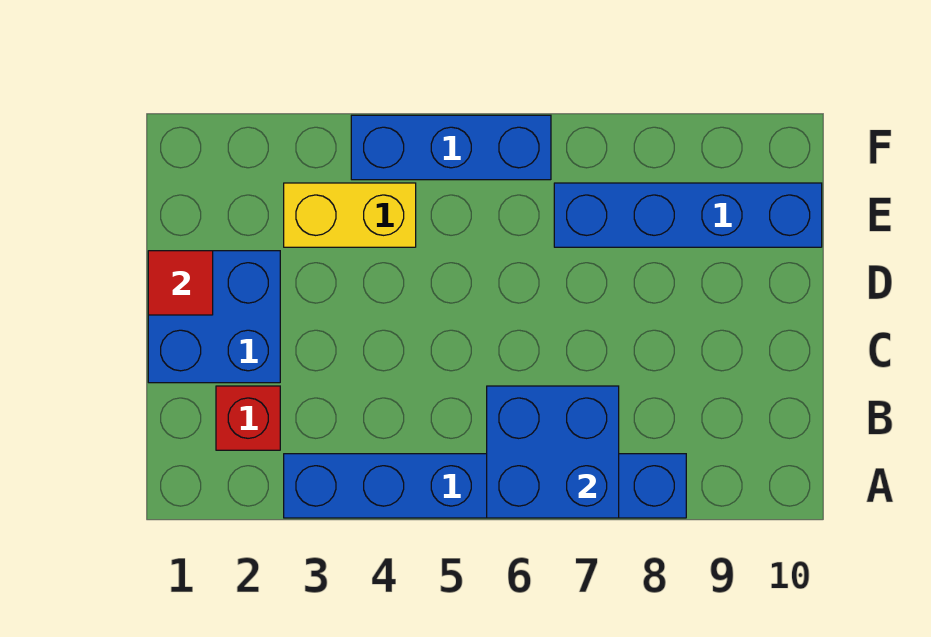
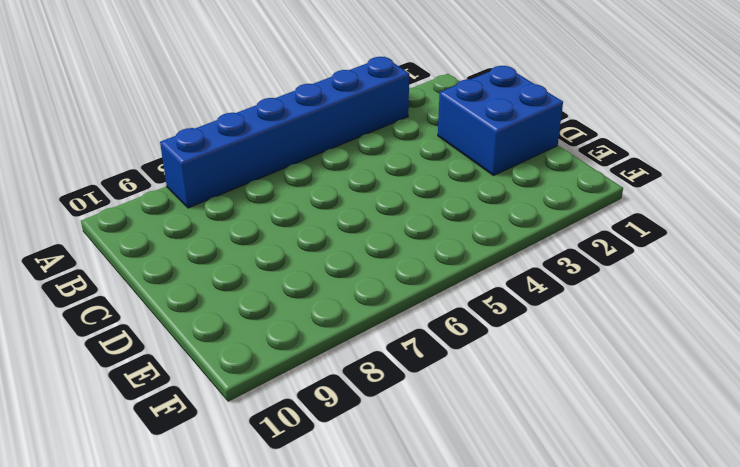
none -> red brick B2 level 1
none -> yellow brick E3:E4 level 1

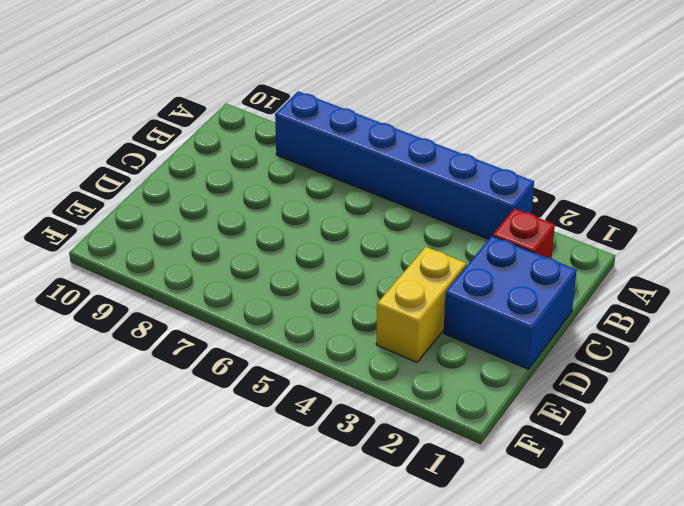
yellow brick D3:E3 level 1 -> yellow brick E3:E4 level 1
none -> blue brick E7:E10 level 1
none -> blue brick F4:F6 level 1

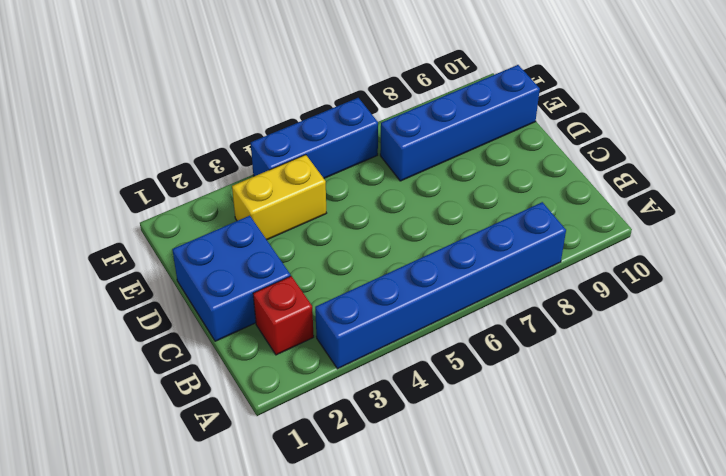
none -> blue brick A6:B7 level 2
none -> red tile D1 level 2

